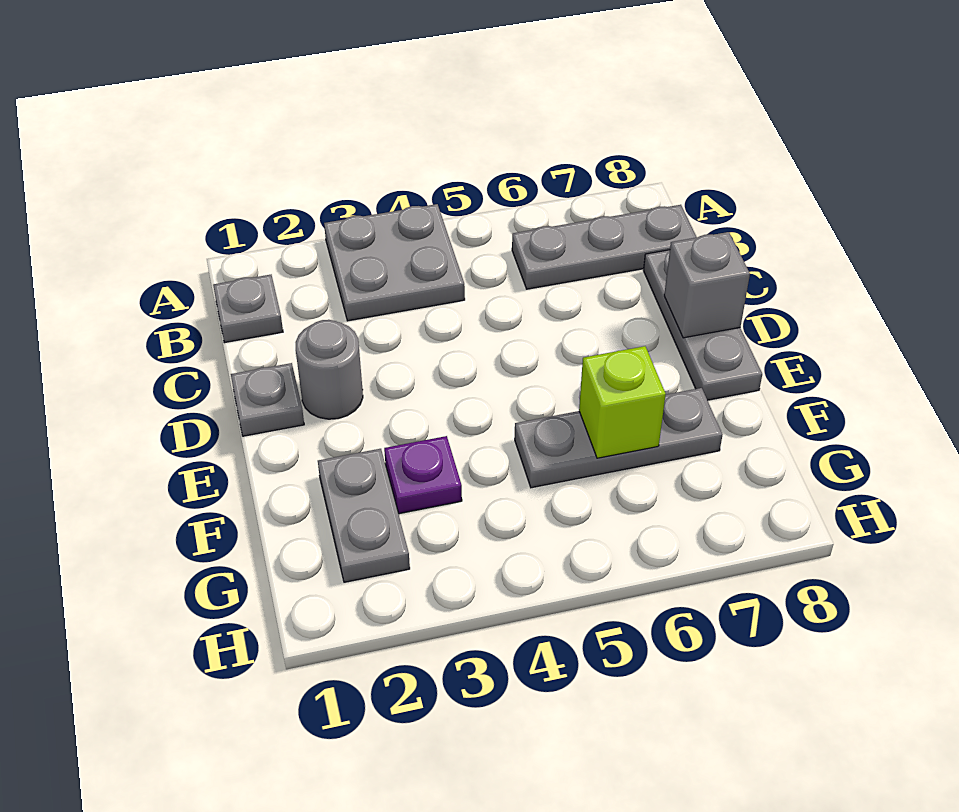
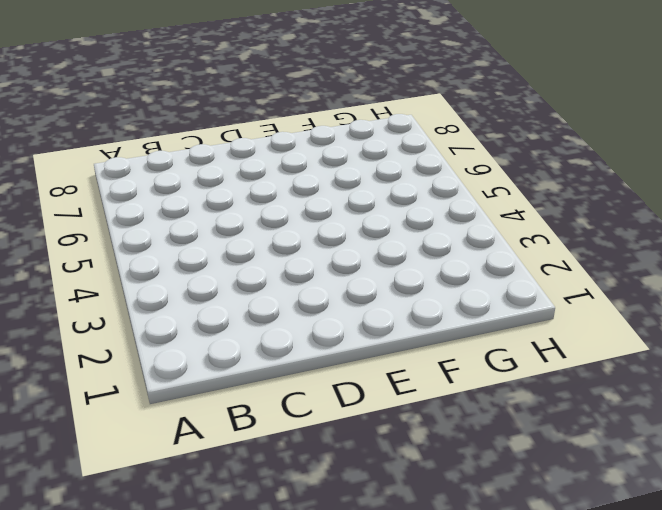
none -> grey plate A3:B4 level 1
none -> grey plate B1 level 1

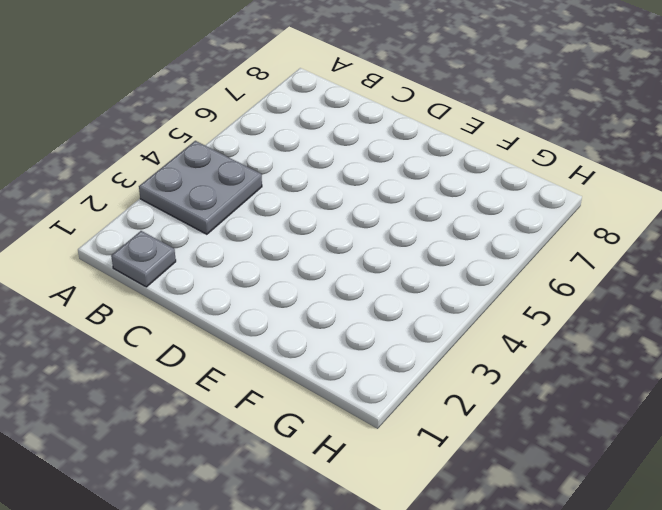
none -> grey plate B6:B8 level 1
none -> grey plate C8:E8 level 1

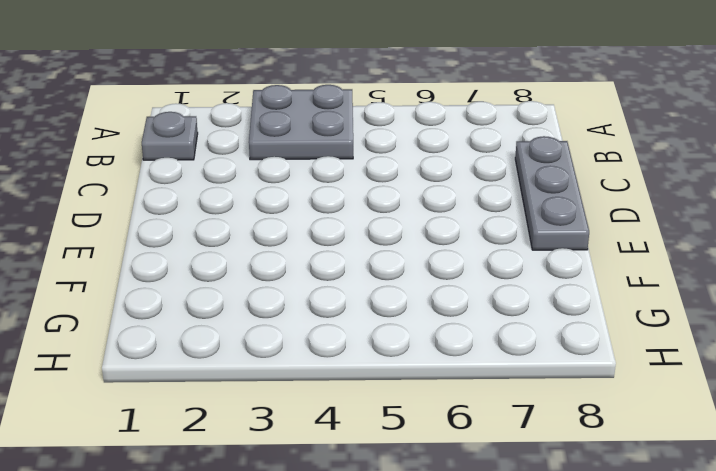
none -> grey plate B6:B8 level 1
none -> grey plate D1 level 1

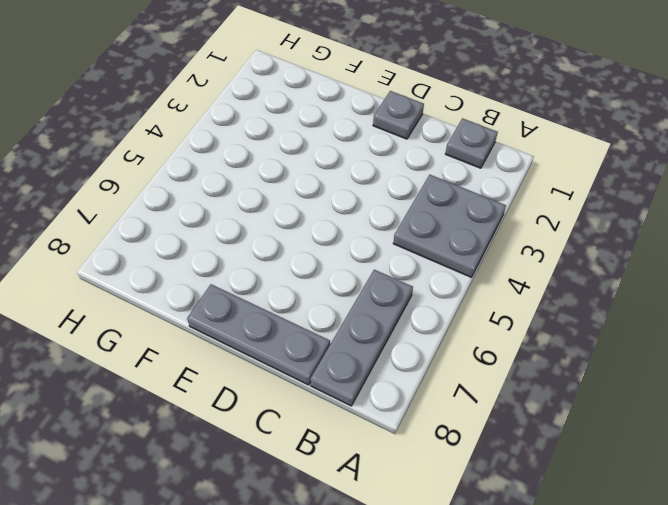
none -> grey round brick D2 level 1
none -> grey plate F2:G2 level 1

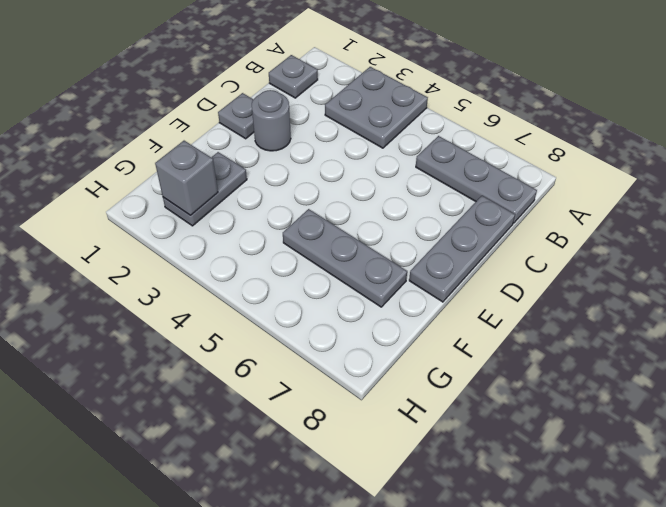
grey brick G2 level 2 -> grey brick D8 level 2
none -> purple plate F3 level 1
none -> lime brick F6 level 2

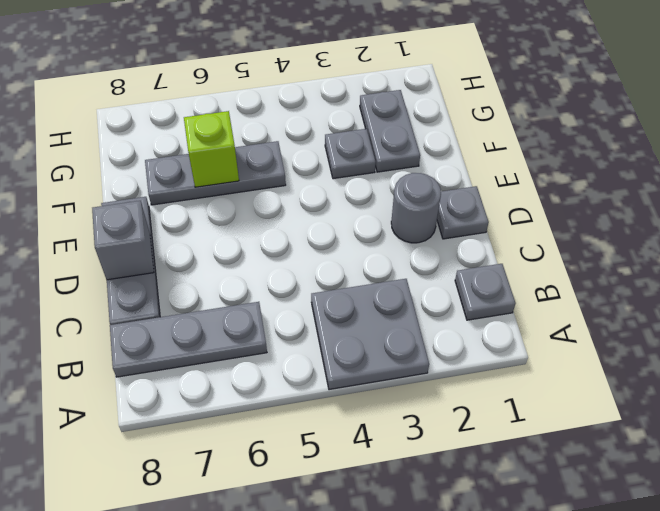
grey plate F3 level 1 -> purple plate F3 level 1

